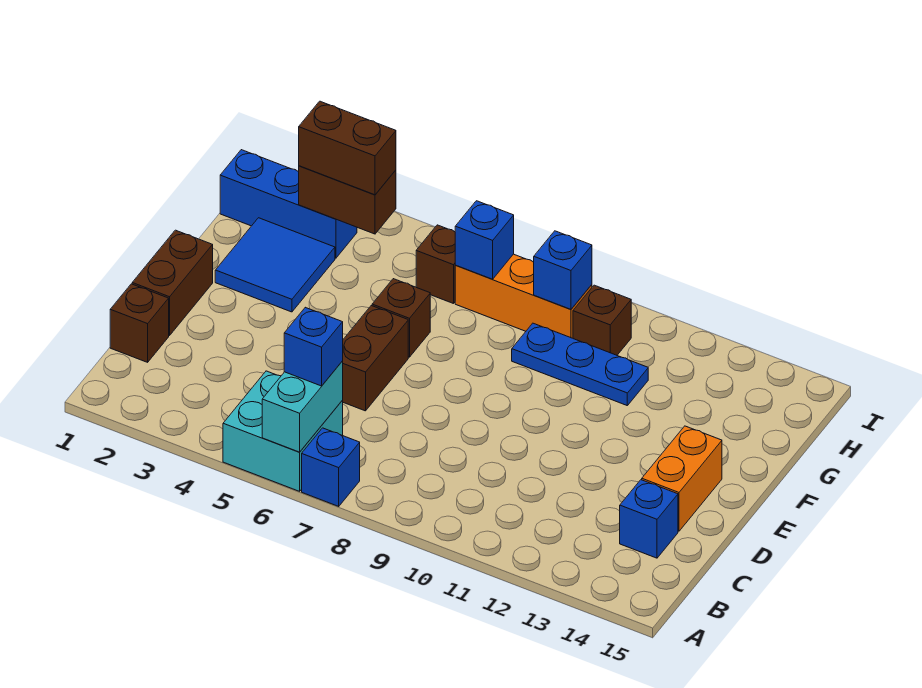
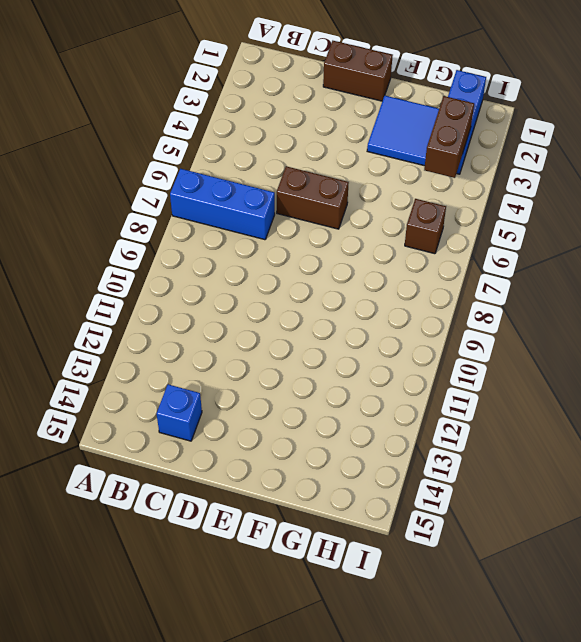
blue brick A7:C7 level 1 -> blue brick A7 level 1
none -> cyan brick A5:B6 level 1
none -> brown brick C1 level 1
none -> orange brick D14:E14 level 1

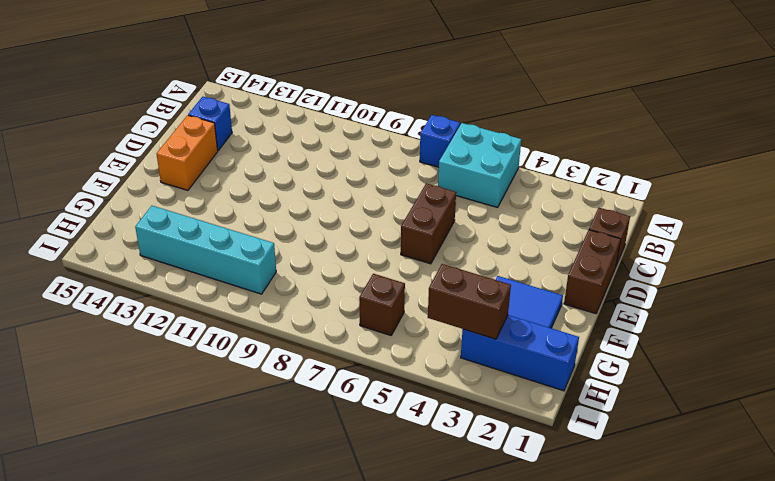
cyan brick H10:H13 level 1 -> brown brick H10 level 1
none -> brown brick F6 level 1
none -> blue plate G9:G11 level 1
none -> orange brick H7:H9 level 1

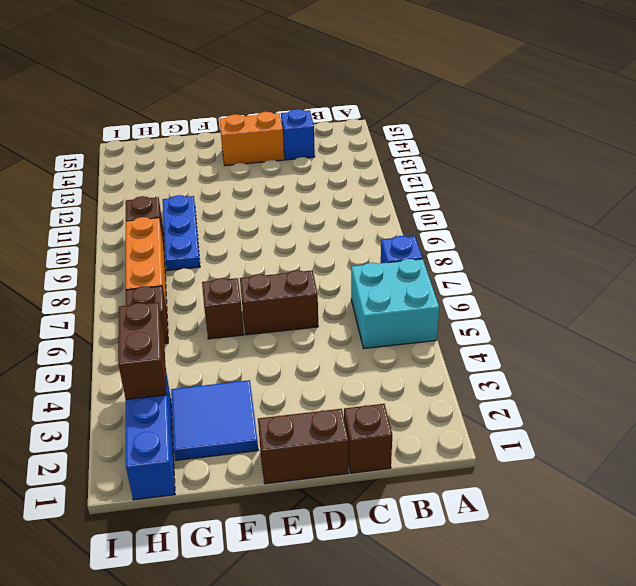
none -> cyan brick A6:B6 level 2
none -> blue brick H7 level 2
none -> blue brick H9 level 2

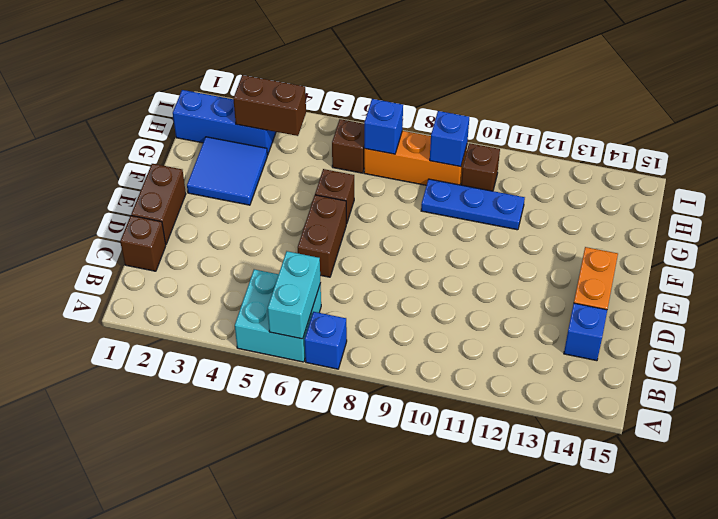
none -> blue brick B6 level 3
none -> brown brick H3:H4 level 3

